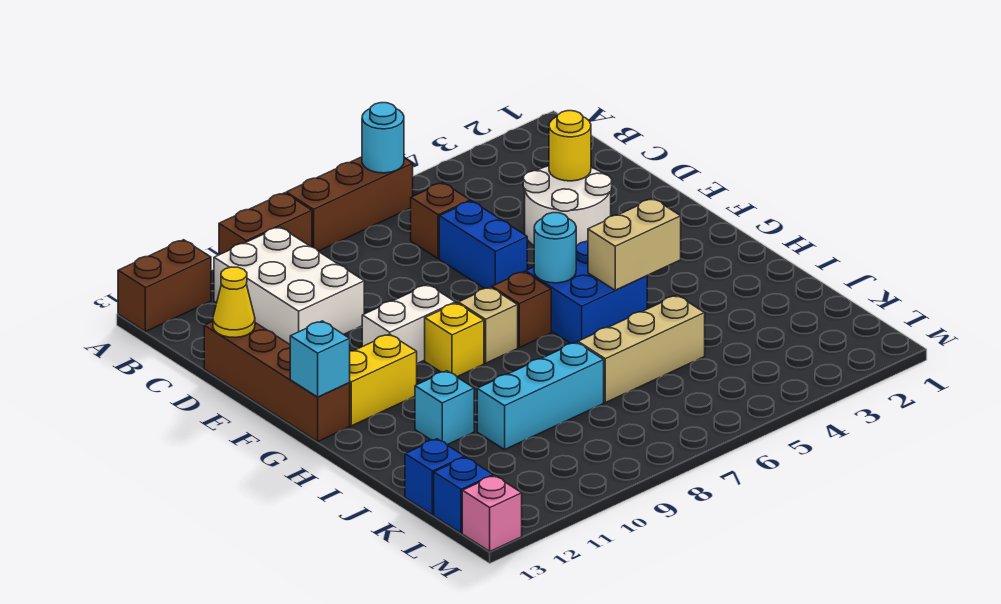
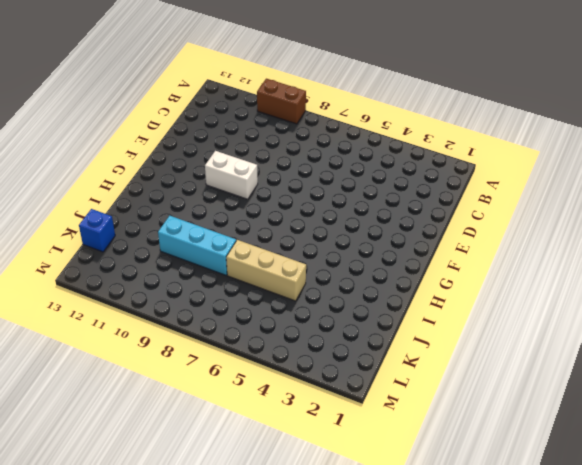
none -> brown brick A6:A8 level 1
none -> brown brick A12:A13 level 1
none -> white brick B10:D11 level 1

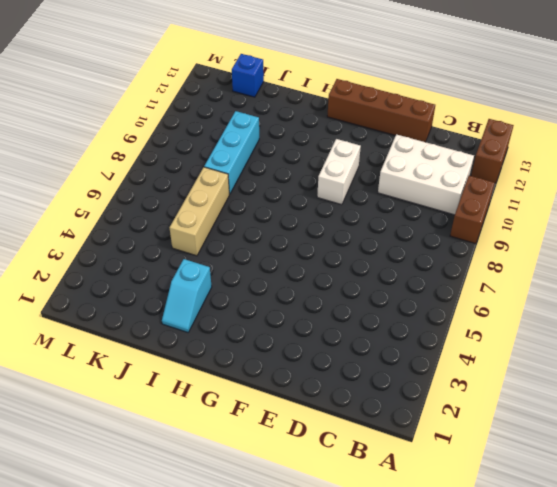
cyan slope I2:I3 level 1 top 3 -> none
none -> brown brick A6:A8 level 1
none -> brown brick C6 level 1
none -> white round brick D3:E4 level 1

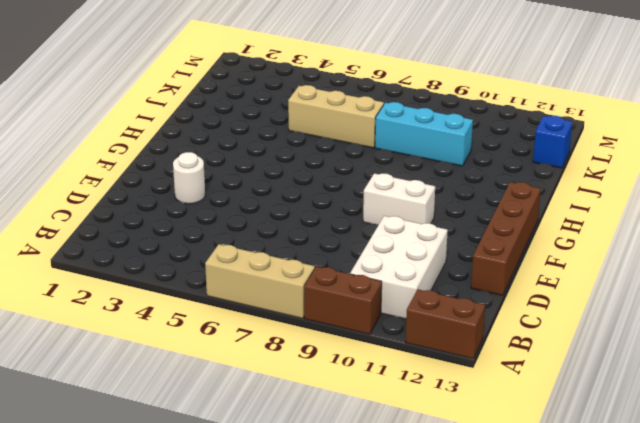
tan brick A6:A8 level 1 -> brown brick A6:A8 level 1
white round brick E3 level 1 -> white round brick D3:E4 level 1
none -> brown brick C6 level 1
none -> blue brick D6:E6 level 1
none -> blue brick G5:H6 level 1

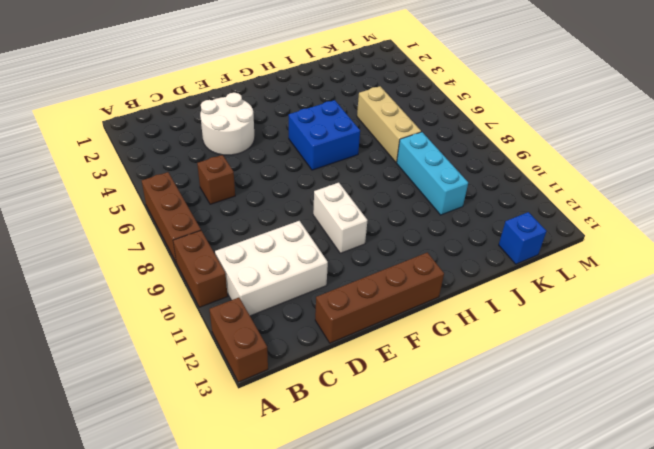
none -> blue brick D6:E6 level 1
none -> brown brick G7 level 1
none -> tan brick G8 level 1

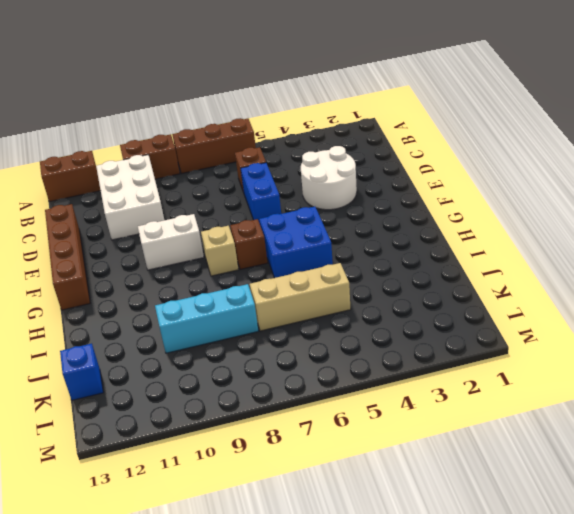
none -> yellow brick G9 level 1
none -> yellow brick G11:G12 level 1
none -> cyan brick I11 level 1

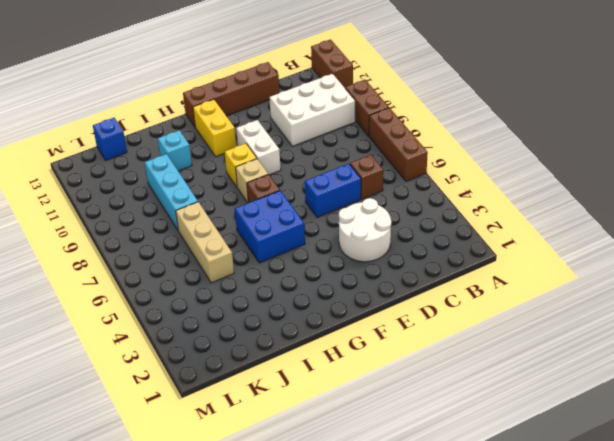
none -> blue brick L13 level 1
none -> pink brick M13 level 1
none -> cyan round brick A6 level 2

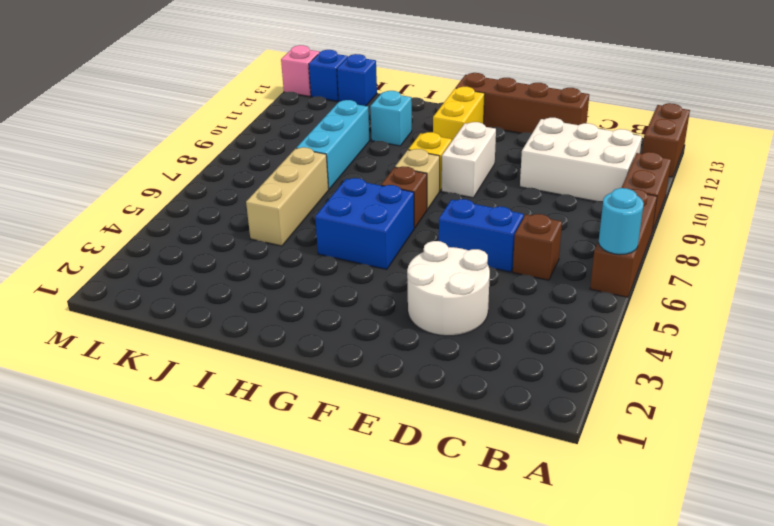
none -> yellow round brick D3 level 2
none -> yellow cone D13 level 2
none -> cyan round brick G6 level 2

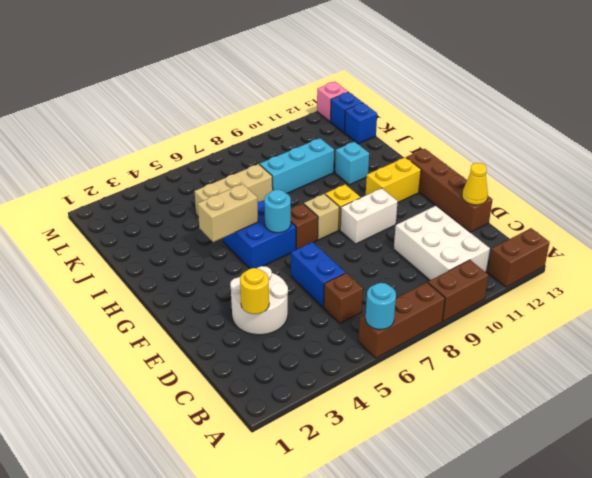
none -> cyan brick G13 level 2

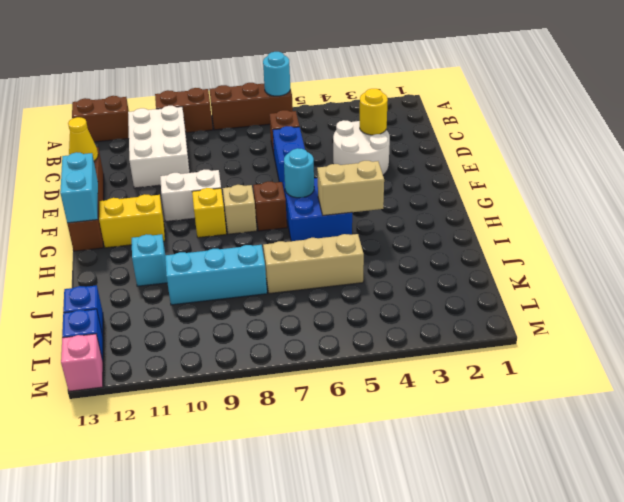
cyan brick F13:G13 level 2 -> cyan brick G13 level 2

